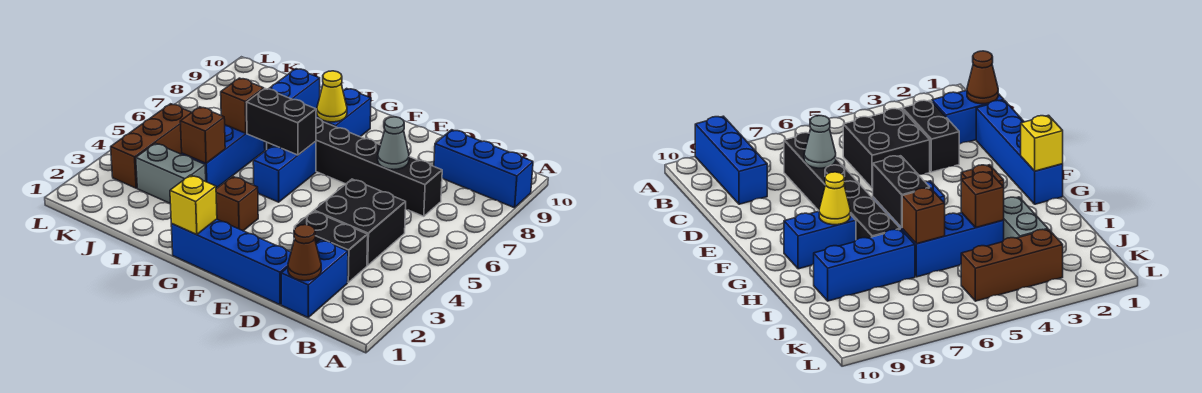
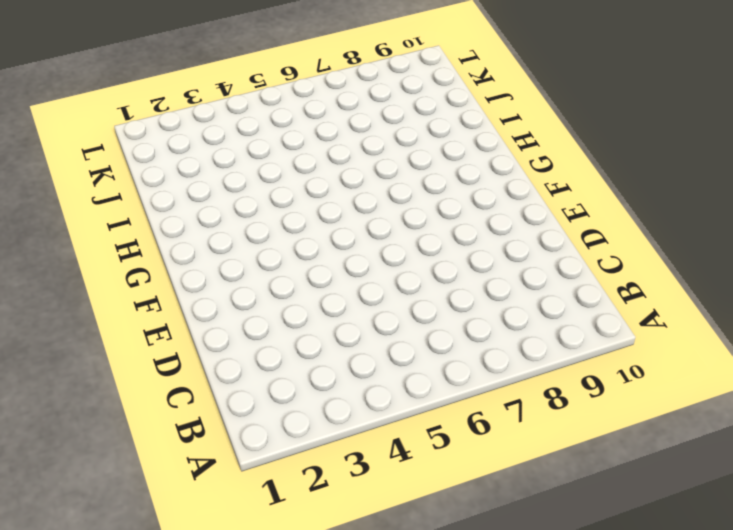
none -> blue brick A9:C9 level 1
none -> blue brick C1:C2 level 1
none -> black brick C3:D3 level 1

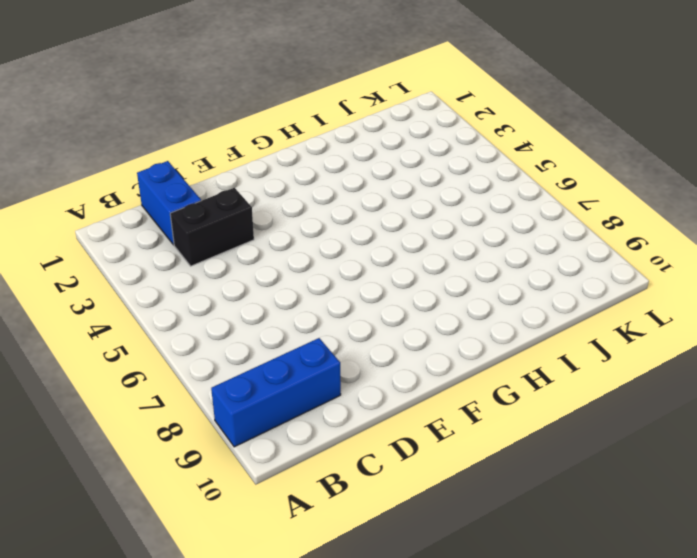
none -> black brick C4:D5 level 1
none -> black brick C7:H7 level 1
none -> blue brick D1:G1 level 1

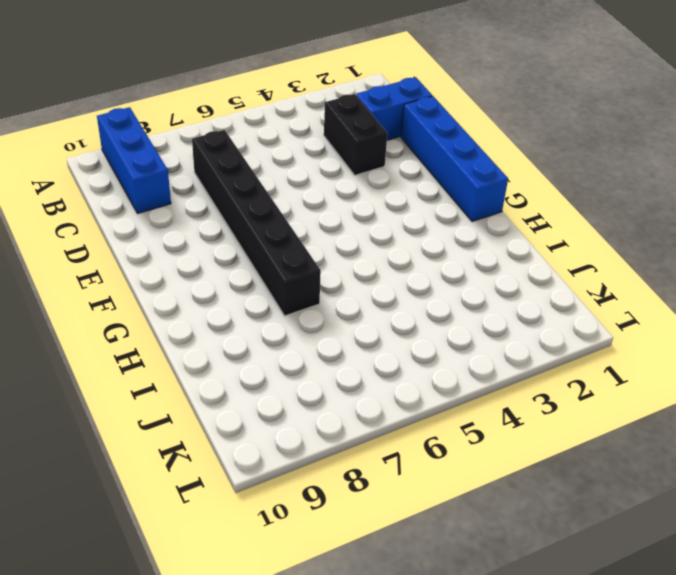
none -> black brick C4:D5 level 1
none -> brown brick G3 level 1
none -> blue brick G5:G6 level 1

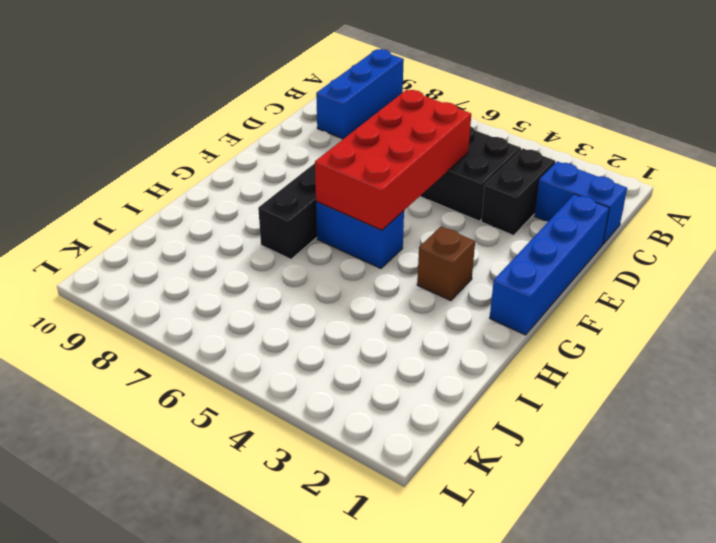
red brick D5:G6 level 2 -> black brick G6:H6 level 2
none -> blue brick G8:G9 level 1
none -> grey brick I3:J3 level 1
none -> blue brick I4:I6 level 1

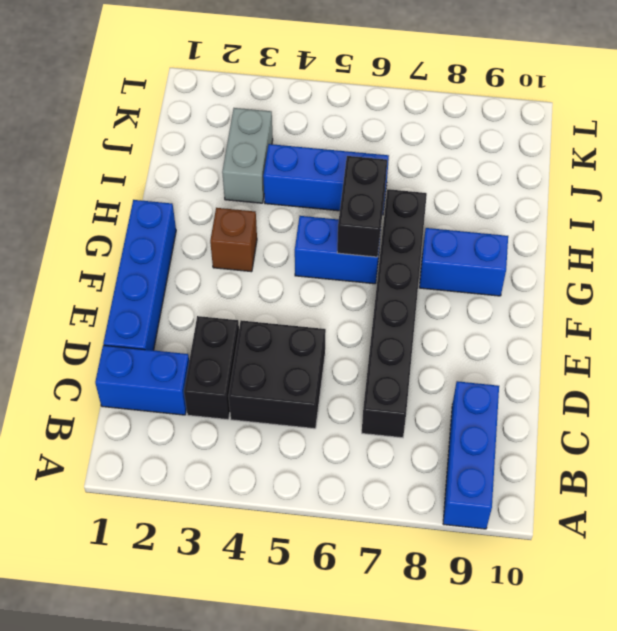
none -> blue brick I7:I9 level 1
none -> brown brick K3:K5 level 1
none -> brown cone C1 level 2

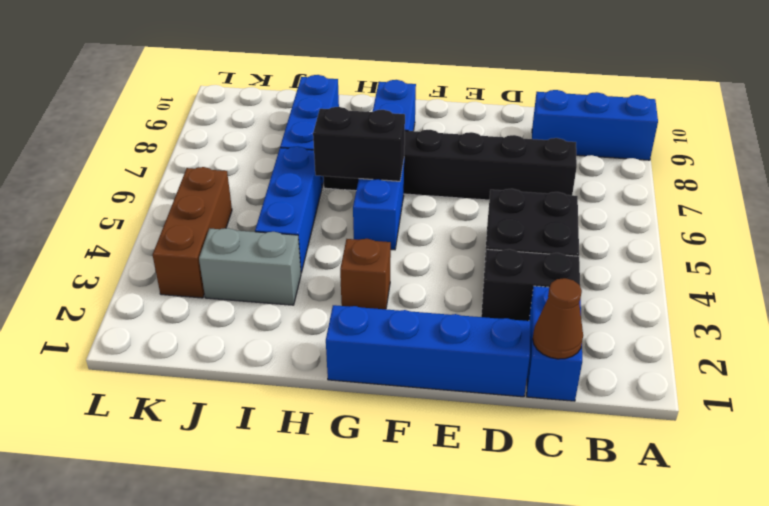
none -> grey cone D7 level 2
none -> yellow brick G1 level 2
none -> yellow cone G8 level 2

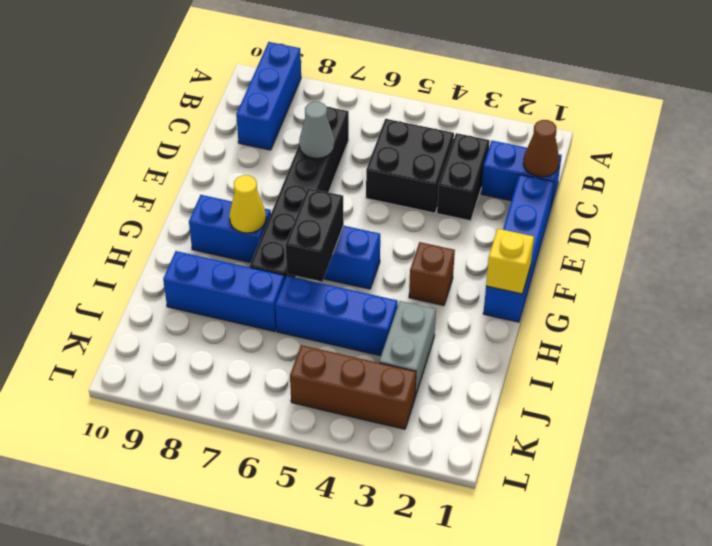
none -> brown brick I4 level 2
none -> brown brick I6 level 2

